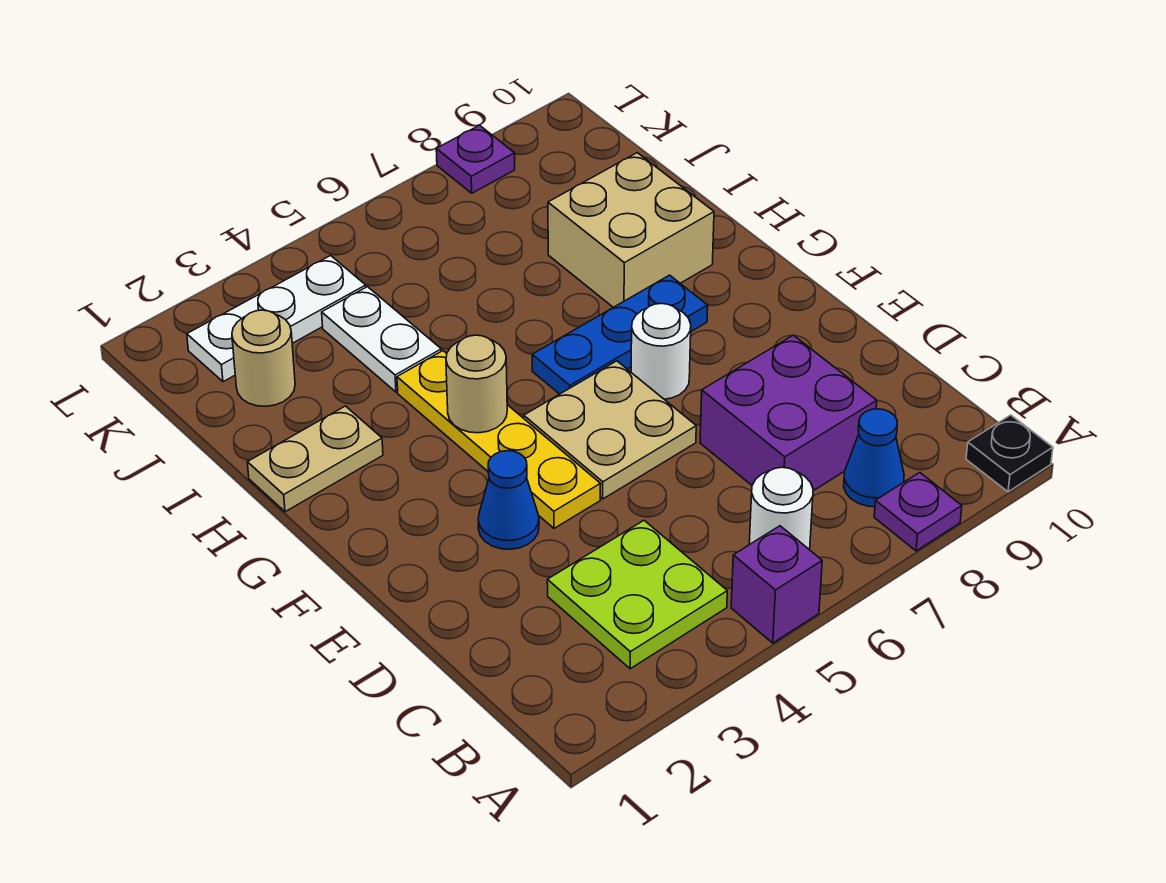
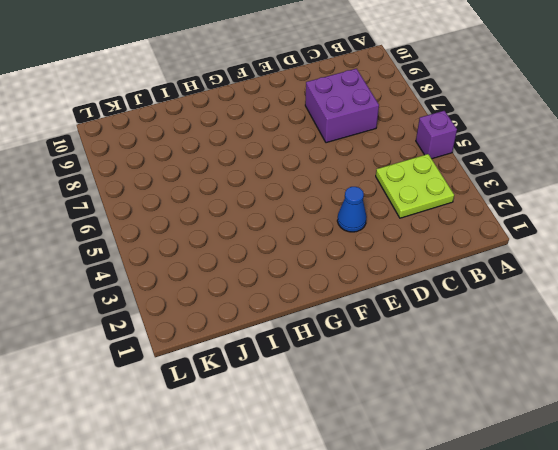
none -> purple plate A8 level 1
none -> black plate A10 level 1
none -> white round brick B6 level 1

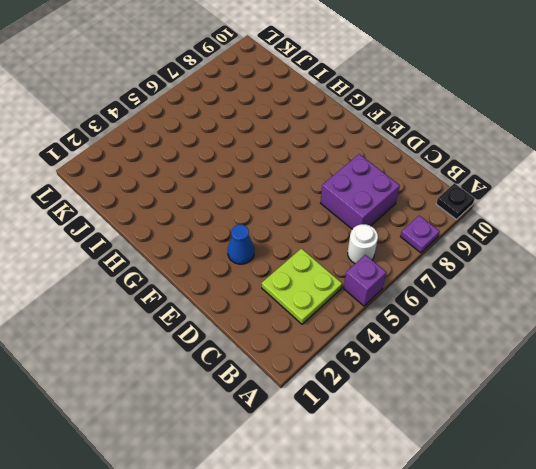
none -> blue cone B8 level 1
none -> yellow plate E4:H4 level 1
none -> tan plate E5:F6 level 1

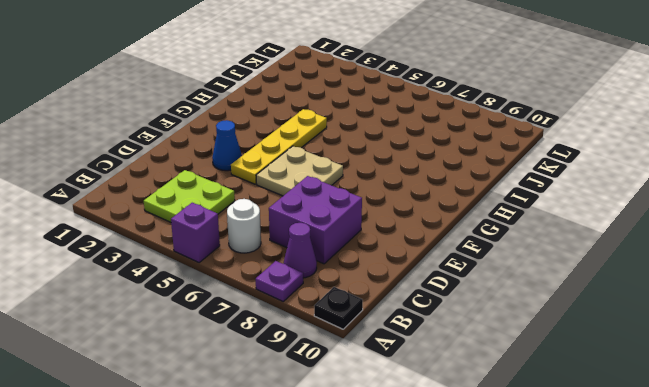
purple cone B8 level 1 -> blue cone B8 level 1
none -> white round brick F7 level 1
none -> blue plate G6:G8 level 1
none -> tan plate H1:H2 level 1

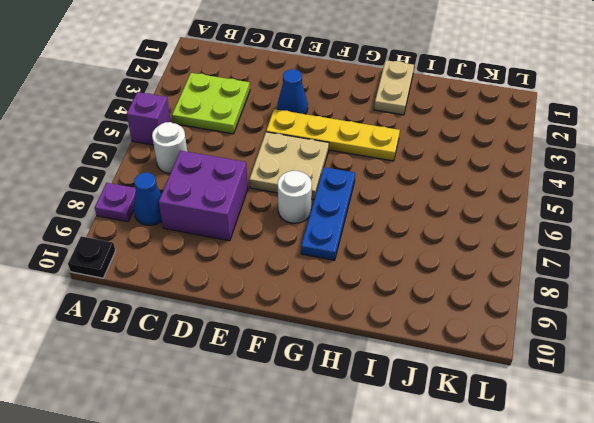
none -> tan brick H8:I9 level 1
none -> white plate I4:J4 level 1
none -> tan round brick J2 level 1

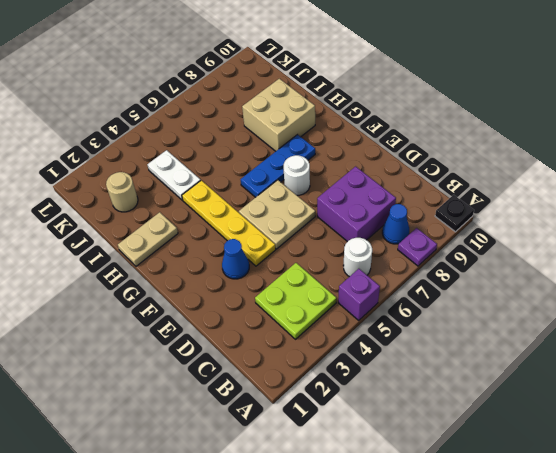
none -> white plate K2:K4 level 1
none -> purple plate L8 level 1
none -> tan round brick G4 level 2

